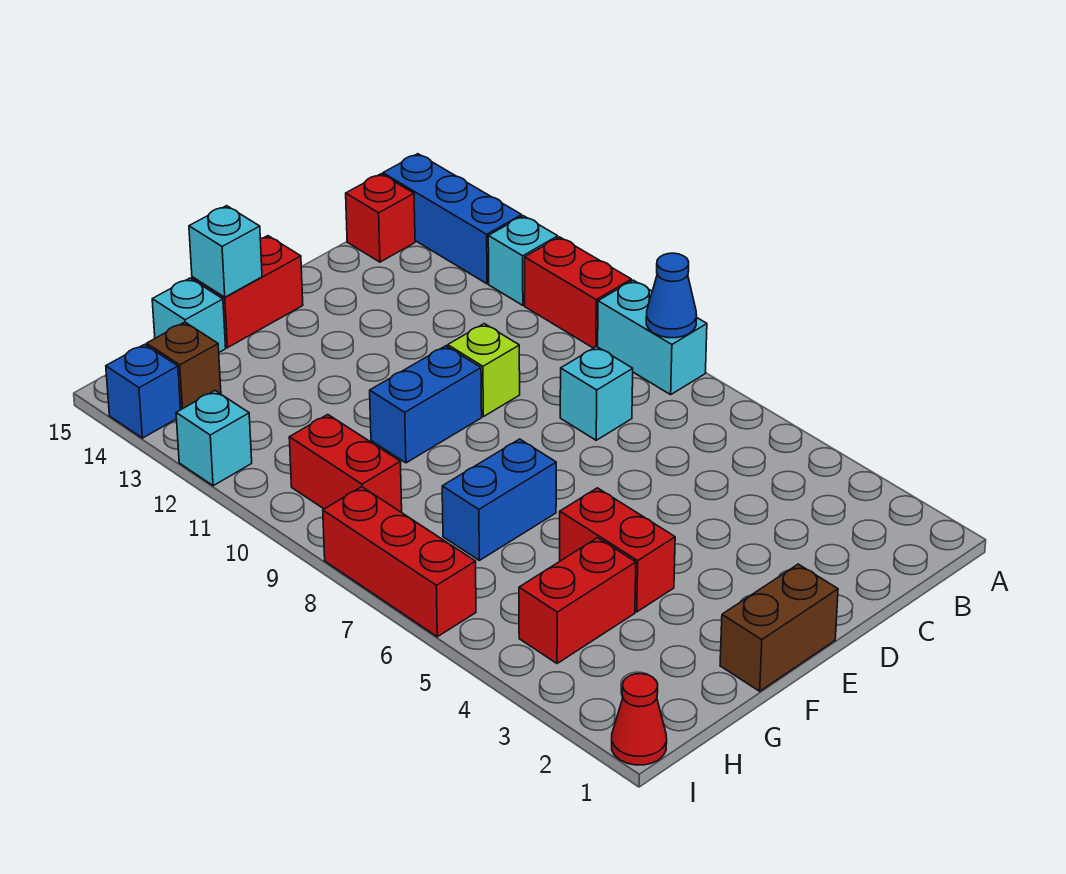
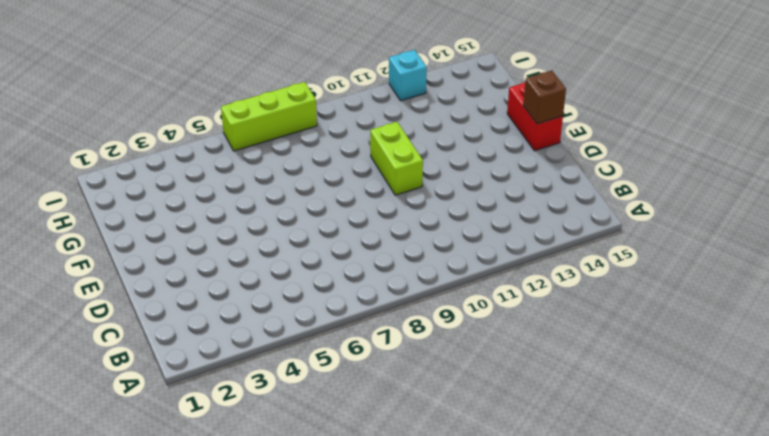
lime brick E10:F10 level 1 -> blue brick E10:F10 level 1
brown brick E15 level 2 -> brown brick H14 level 1
lime brick I6:I8 level 1 -> red brick I6:I8 level 1
none -> cyan brick A8:A9 level 1
none -> red brick A10:A11 level 1
none -> cyan brick A12 level 1

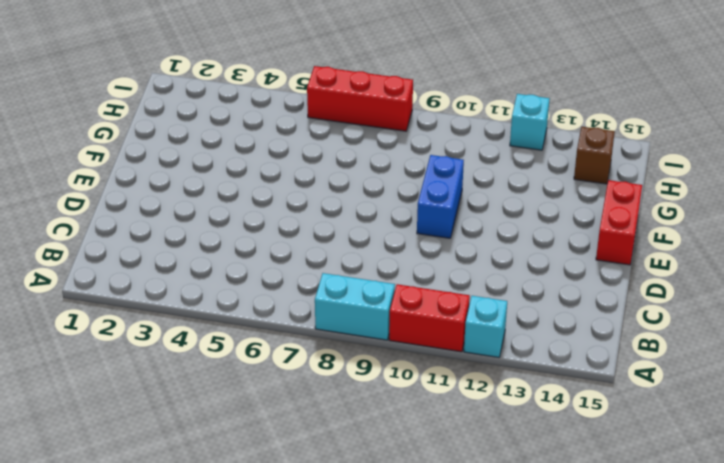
none -> blue brick A13:A15 level 1
none -> red brick B15 level 1
none -> cyan brick C8 level 1

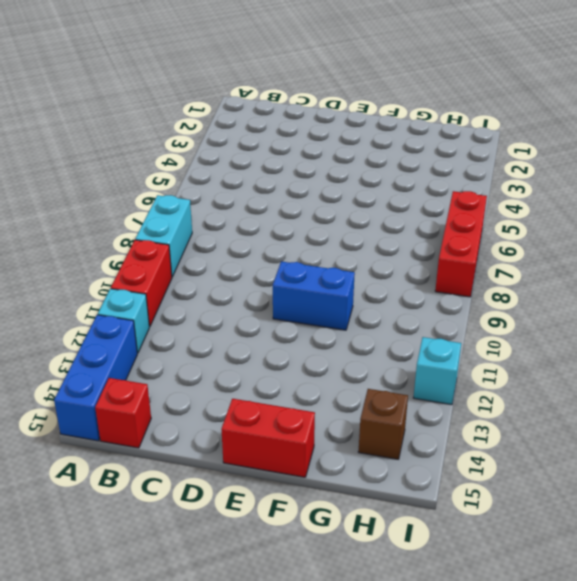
none -> cyan brick C8 level 1
none -> lime brick D10 level 1
none -> brown brick E1:F1 level 1

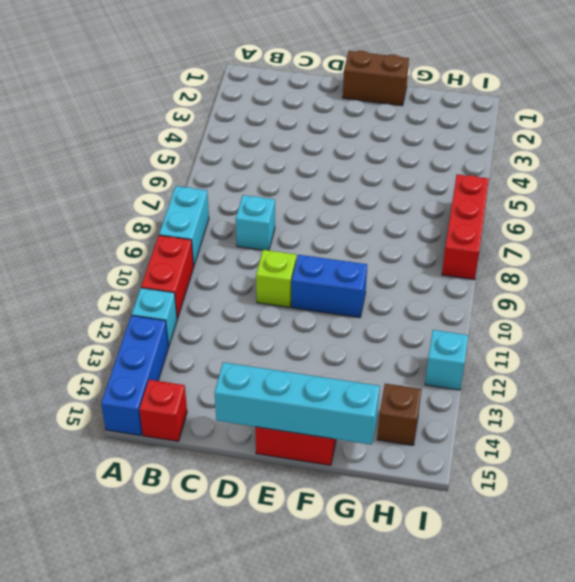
cyan brick D15:G15 level 2 -> cyan brick F15 level 2
none -> red brick F4:F5 level 1
none -> blue brick F7:G7 level 1
none -> red brick G4:H4 level 1

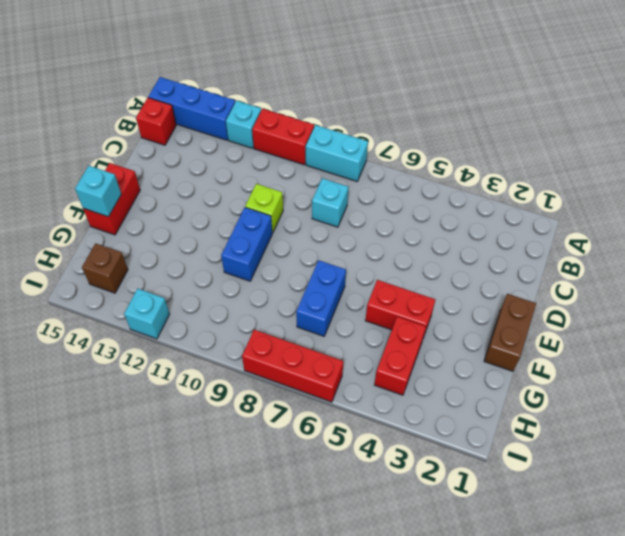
none -> cyan brick G15 level 1
none -> red brick H9:H10 level 1
none -> red cone I1 level 1

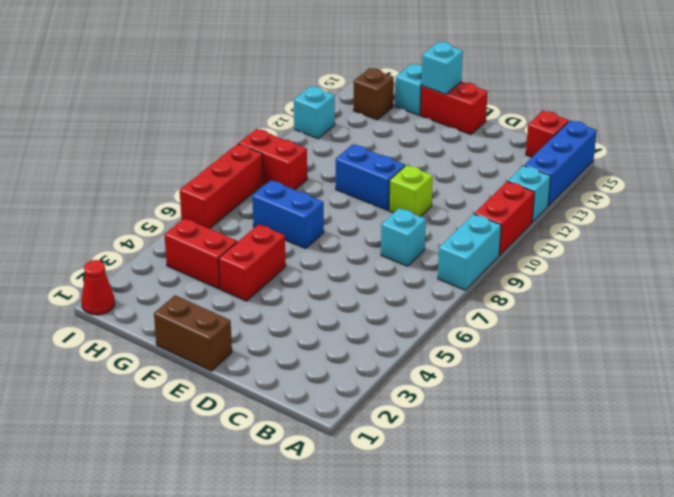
red brick H9:I9 level 1 -> red brick H9:H10 level 1
none -> blue brick I14 level 1
none -> blue cone A8 level 2

